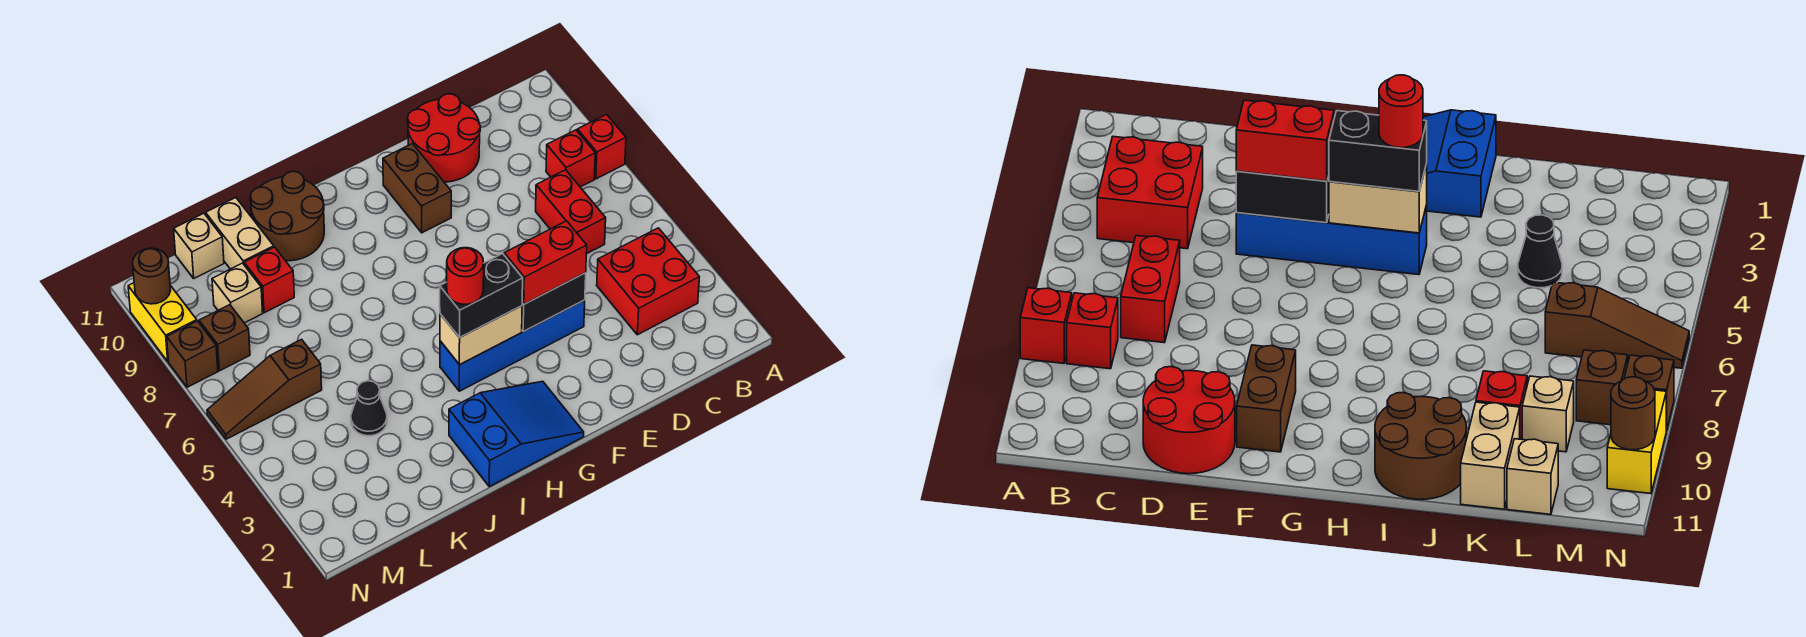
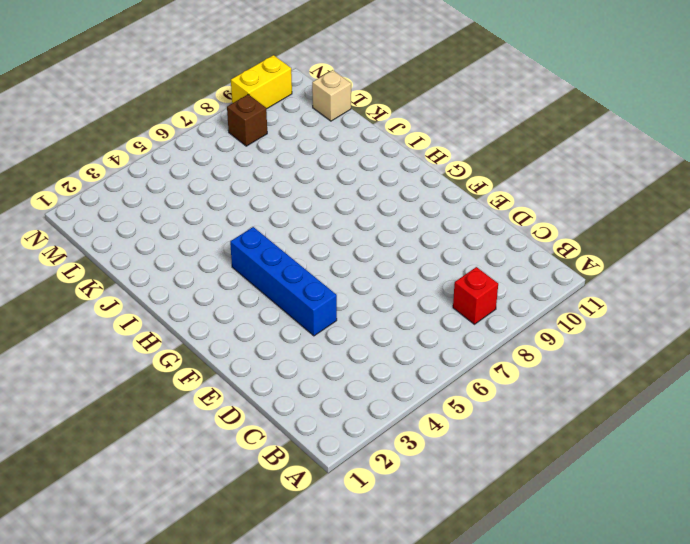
none -> red brick A8 level 1
none -> red brick B3:C4 level 1
none -> red brick C6:C7 level 1

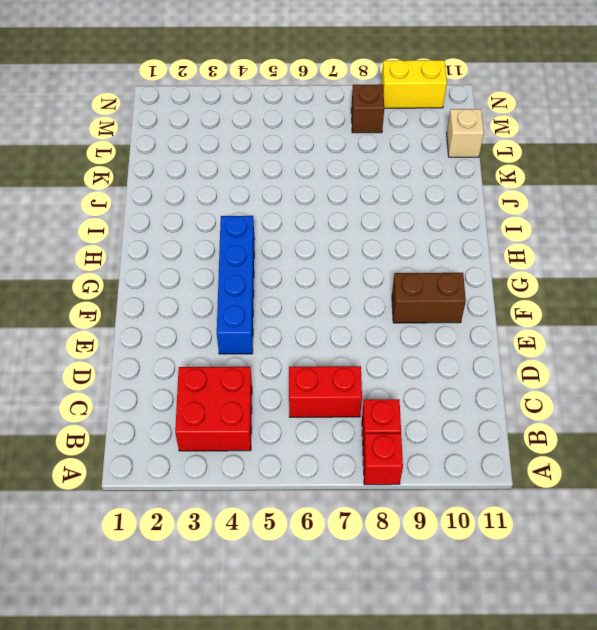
none -> red round brick D10:E11 level 1
none -> blue slope G1:I2 level 1 top I
none -> brown round brick I10:J11 level 1

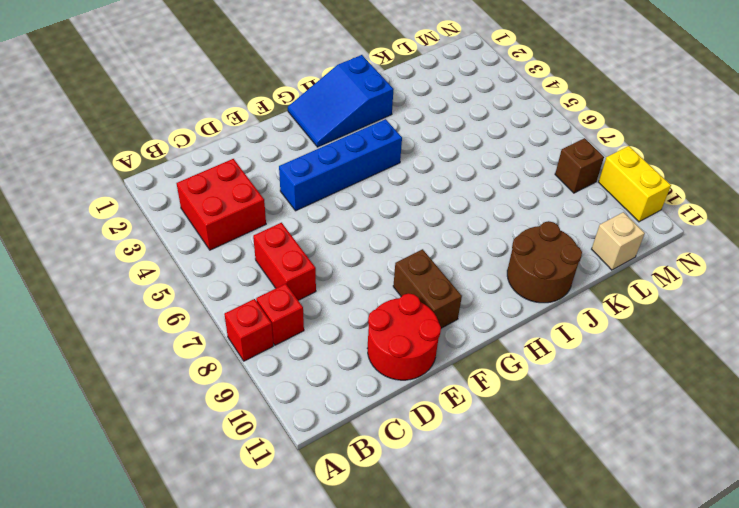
none -> black cone K4 level 1
none -> red brick K9 level 1
none -> tan brick K10:K11 level 1

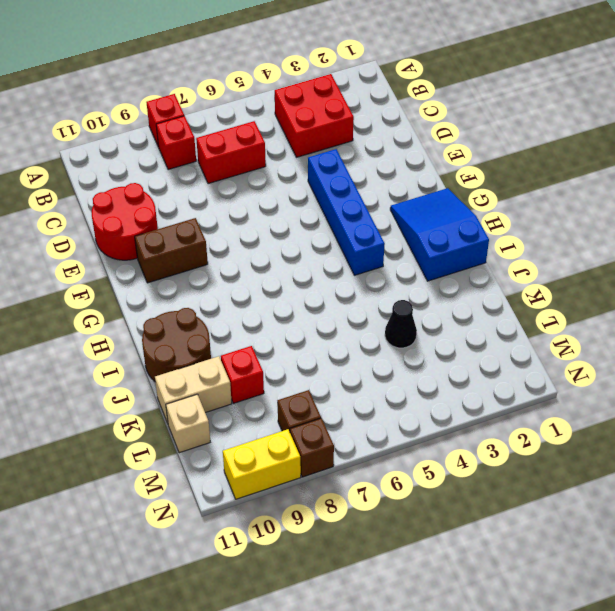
none -> brown slope L6:N6 level 1 top L
none -> tan brick L9 level 1
none -> black brick E4:F4 level 2

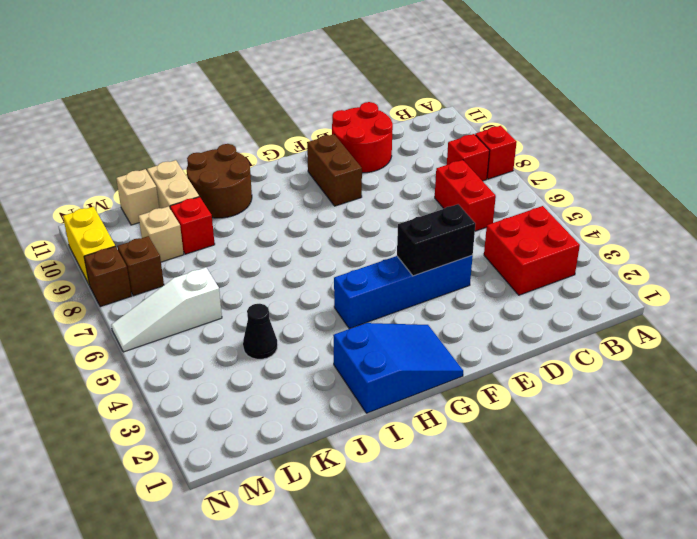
white slope L6:N6 level 1 top L -> brown slope L6:N6 level 1 top L
none -> tan brick G4:H4 level 2
none -> brown round brick N10 level 2
none -> red brick E4:F4 level 3

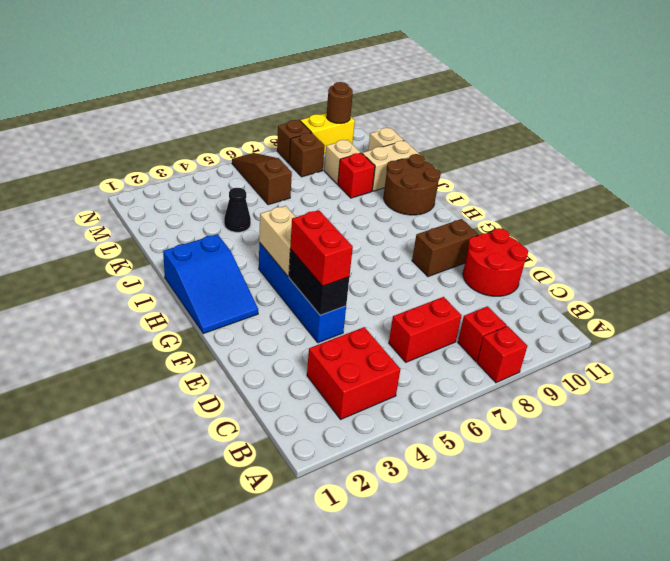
none -> black brick G4:H4 level 3
none -> red round brick H4 level 4

